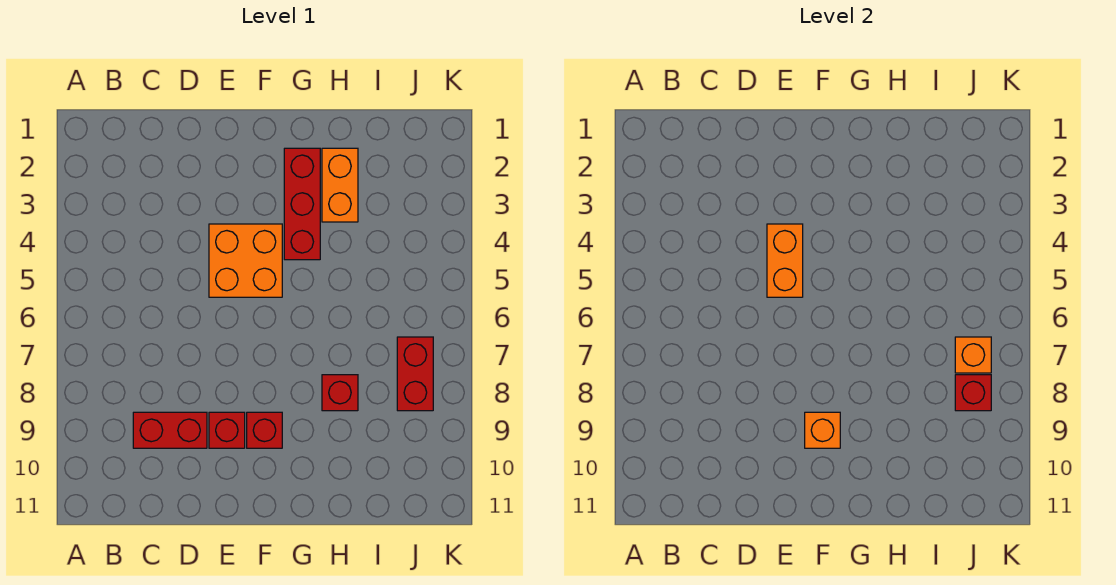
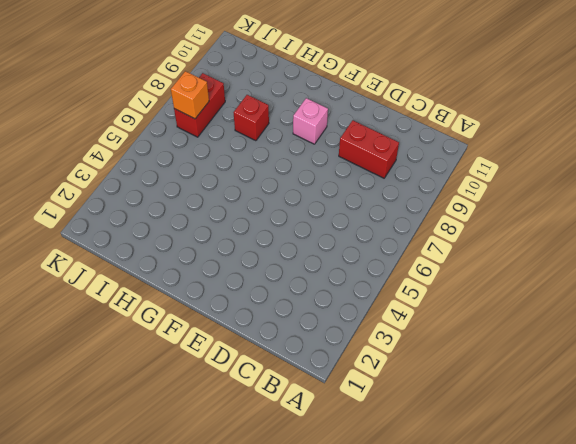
pink brick F9 level 1 -> red brick F9 level 1
none -> orange brick E4:F5 level 1
none -> red brick E9 level 1
none -> red brick G2:G4 level 1

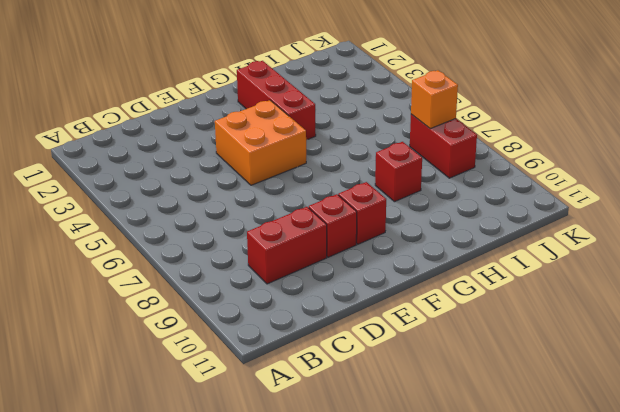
none -> orange brick H2:H3 level 1
none -> orange brick E4:E5 level 2
none -> orange brick F9 level 2

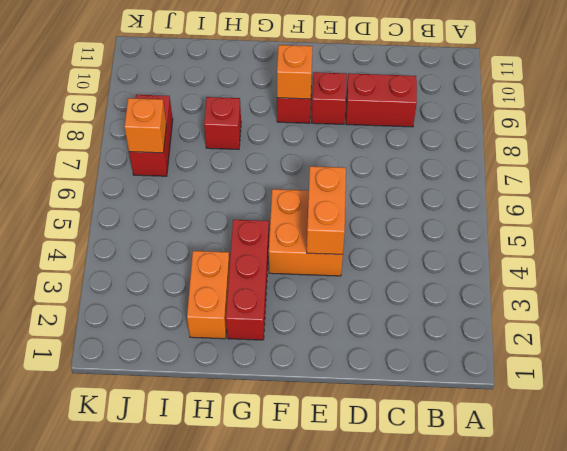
none -> red brick J8 level 2

